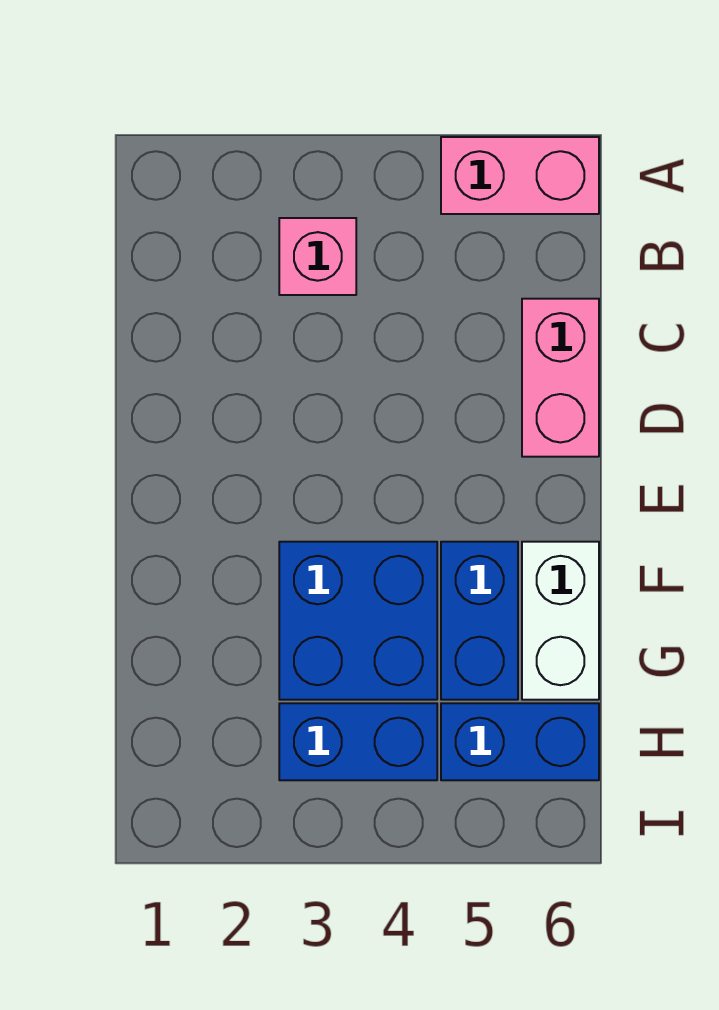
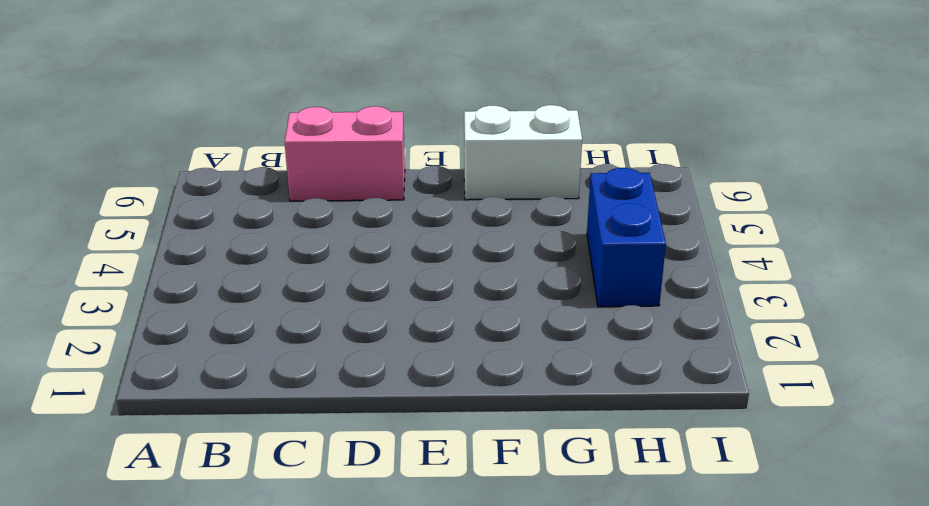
none -> pink brick A5:A6 level 1
none -> pink brick B3 level 1

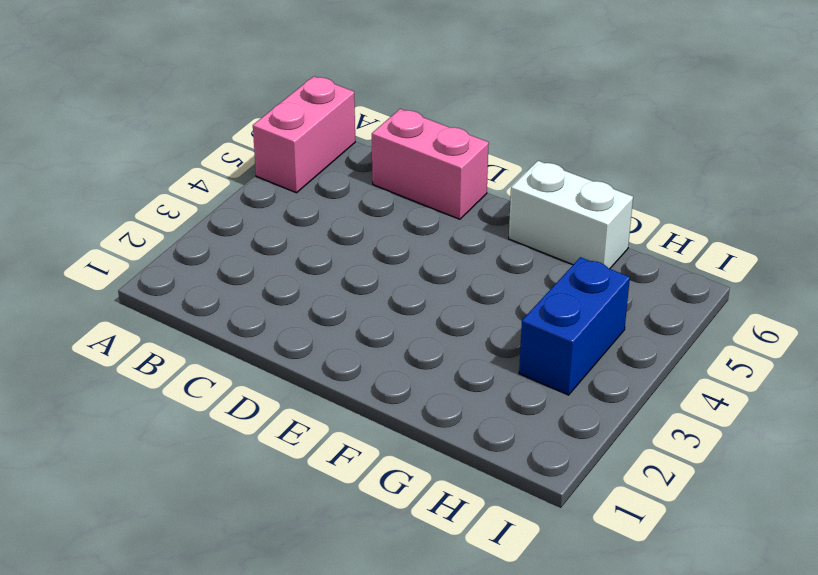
none -> pink brick B3 level 1
none -> blue brick F3:G4 level 1

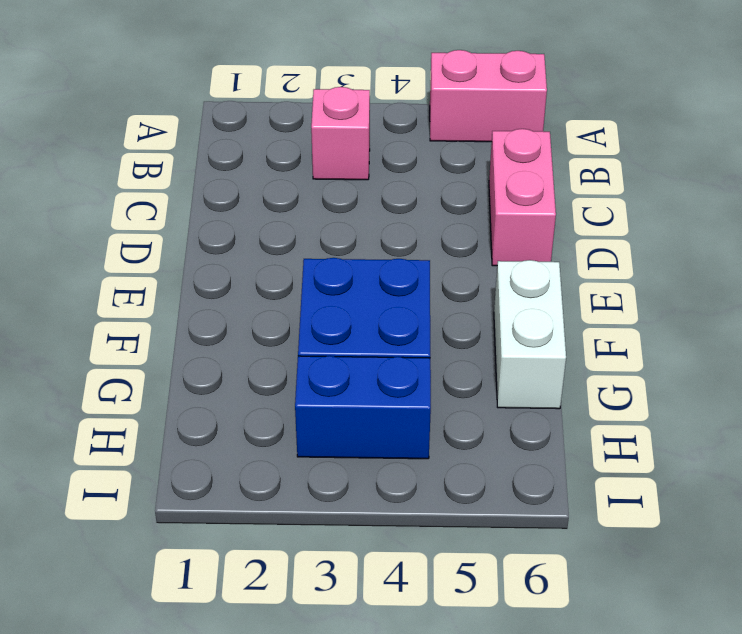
none -> blue brick F5:G5 level 1
none -> blue brick H5:H6 level 1

